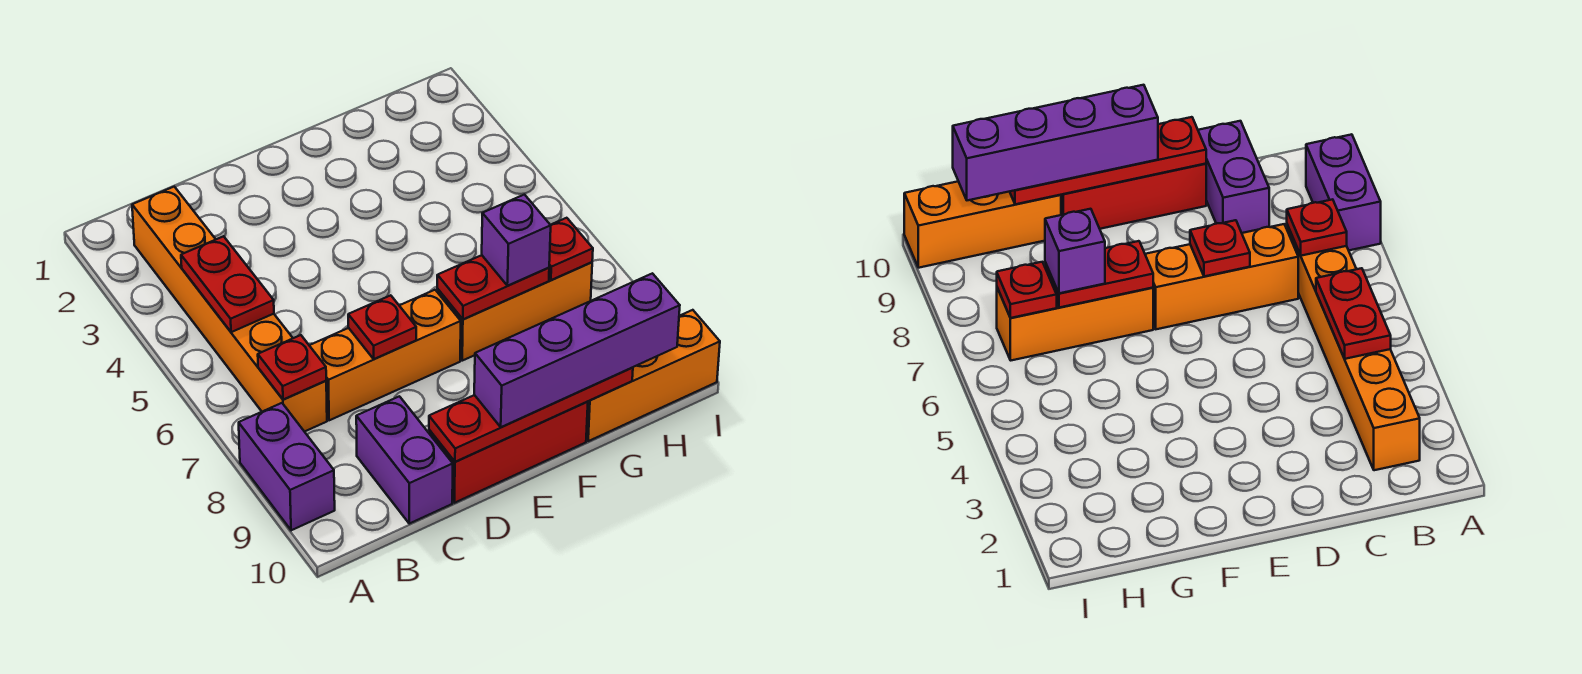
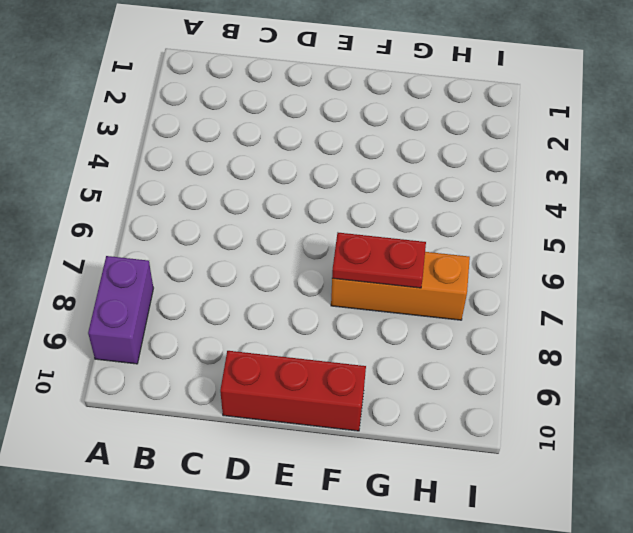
none -> orange brick B2:B7 level 1
none -> orange brick C7:E7 level 1
none -> purple brick C9:C10 level 1

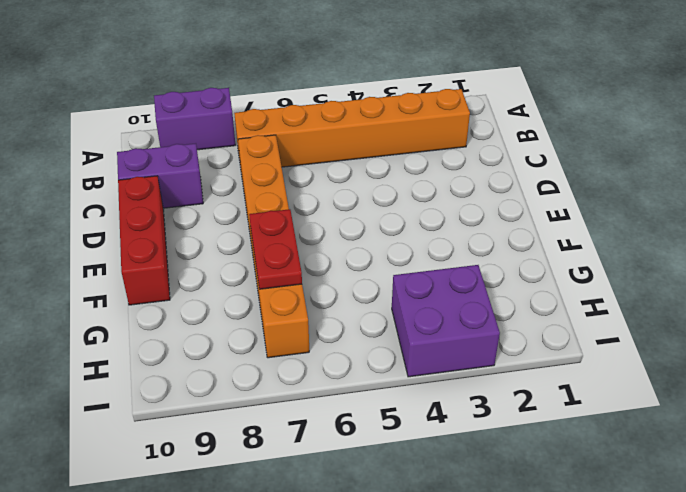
purple brick H3:I4 level 1 -> none
none -> orange brick G10:I10 level 1
none -> red plate B4:B5 level 2
none -> red plate B7 level 2

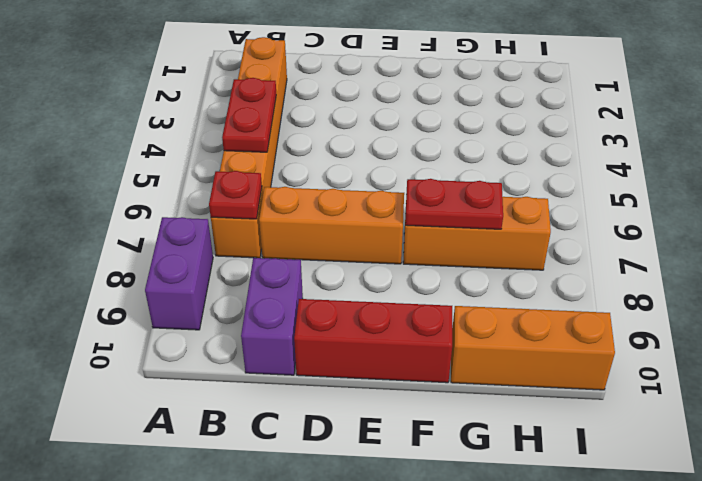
none -> red plate D7 level 2
none -> red plate D10:G10 level 2
none -> red plate H7 level 2

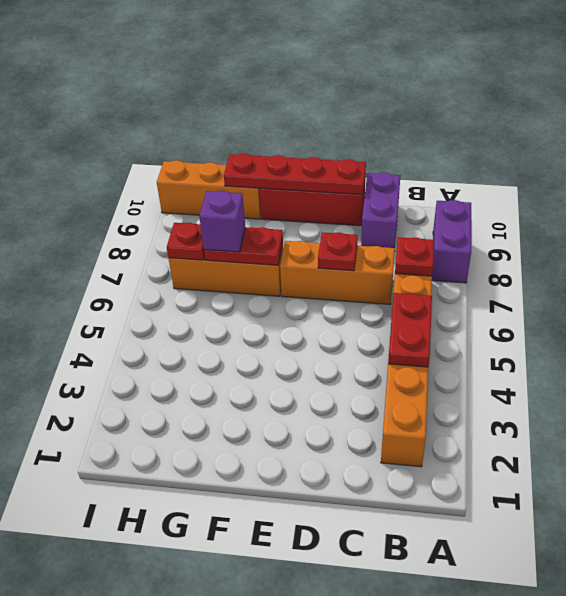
none -> purple brick E10:H10 level 3

